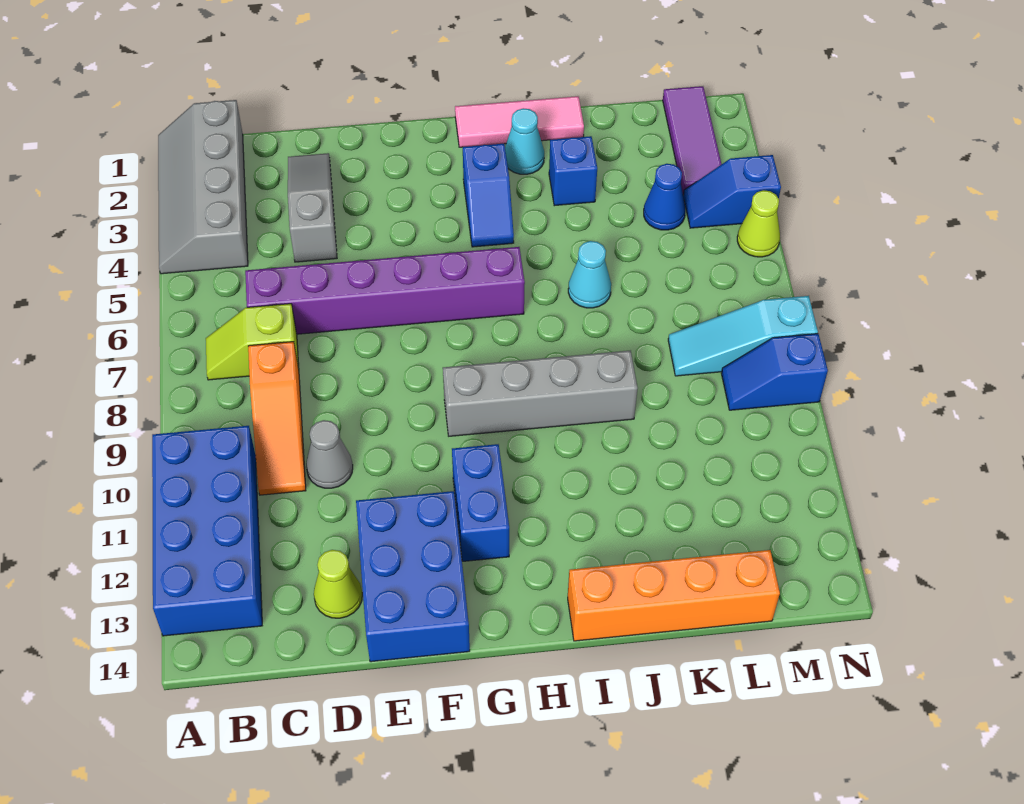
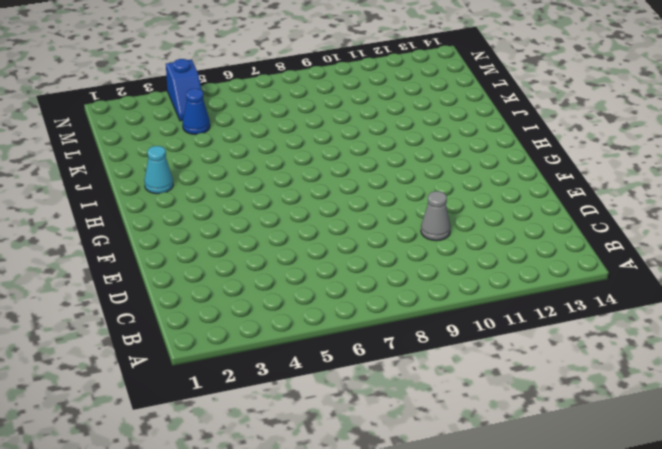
none -> grey slope A1:B4 level 1 top B
none -> blue brick A10:B13 level 1
none -> lime slope B7:C7 level 1 top C

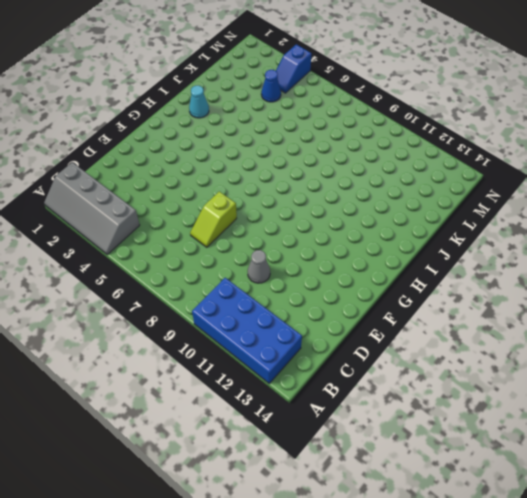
lime slope D7:E7 level 1 top E -> lime slope B7:C7 level 1 top C
none -> purple brick C6:H6 level 1
none -> orange slope C8:C10 level 1 top 8
none -> grey slope D2:D4 level 1 top 4

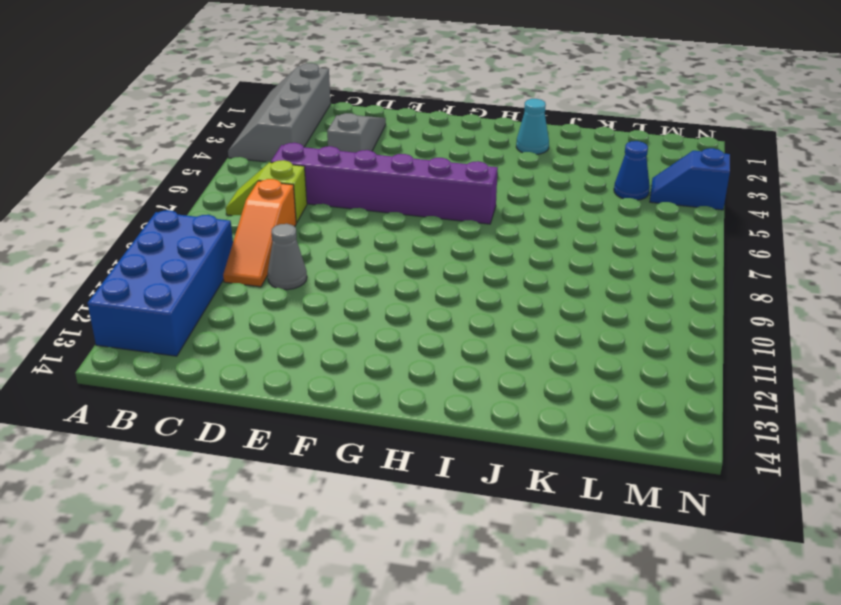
none -> lime cone D13 level 1
none -> blue brick E12:F14 level 1
none -> grey brick G9:J9 level 1

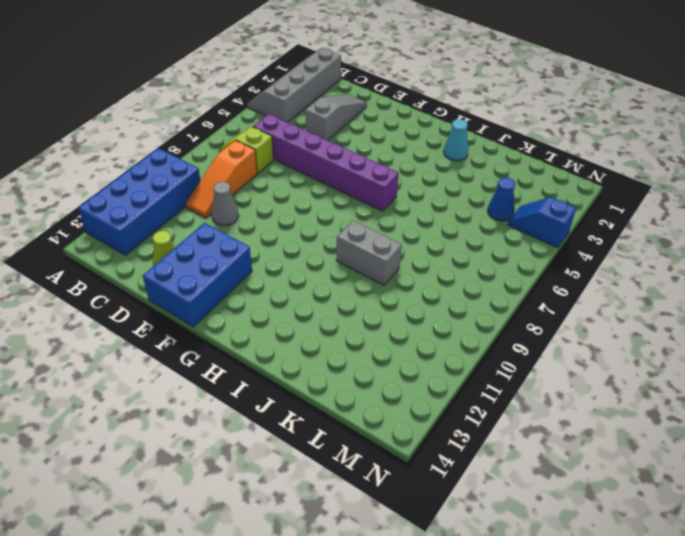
grey brick I9:J9 level 1 -> grey brick G9:J9 level 1
none -> blue brick G11:G12 level 1
none -> pink tile H1:J1 level 1
none -> blue slope H3:H4 level 1 top 3

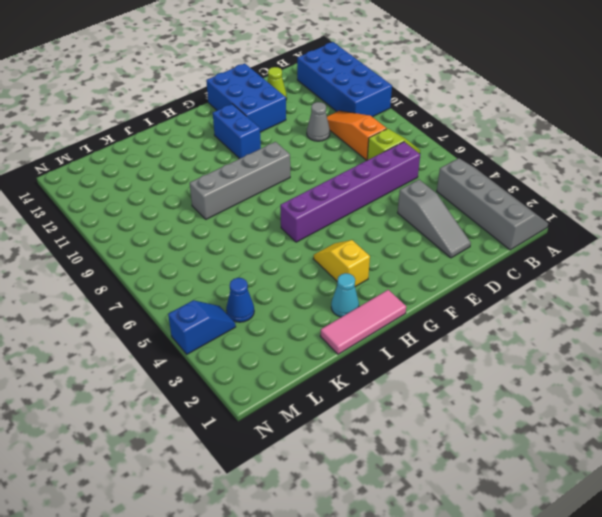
yellow slope H3:H4 level 1 top 3 -> blue slope H3:H4 level 1 top 3
none -> orange brick I14:L14 level 1
none -> blue brick J3 level 1
none -> cyan cone J6 level 1

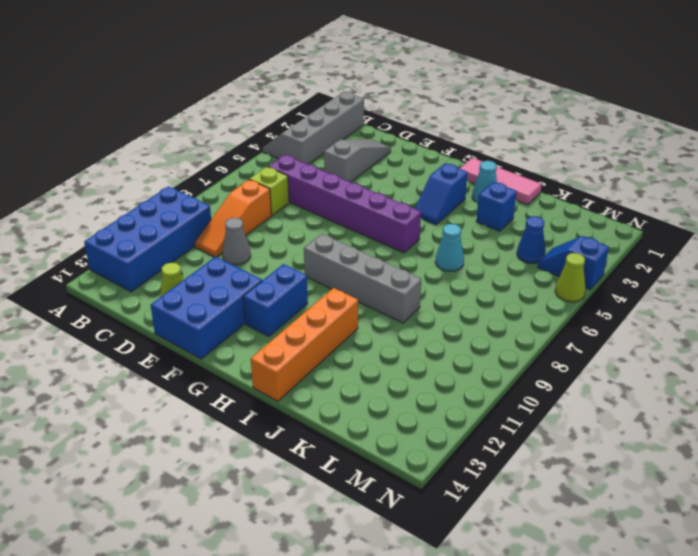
orange brick I11:I14 level 1 -> orange brick I14:L14 level 1
none -> cyan slope L8:N8 level 1 top N
none -> purple tile M1:M3 level 1
none -> blue slope M9:N9 level 1 top N

